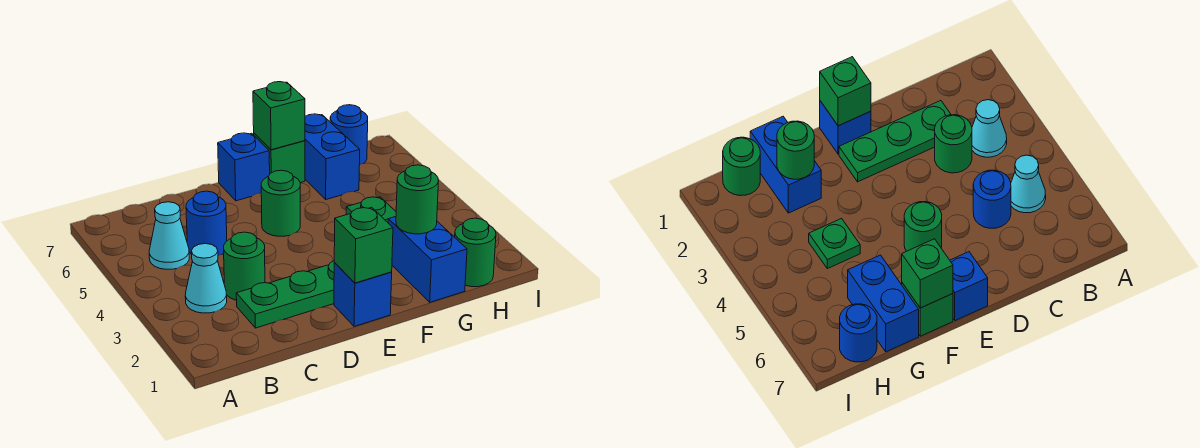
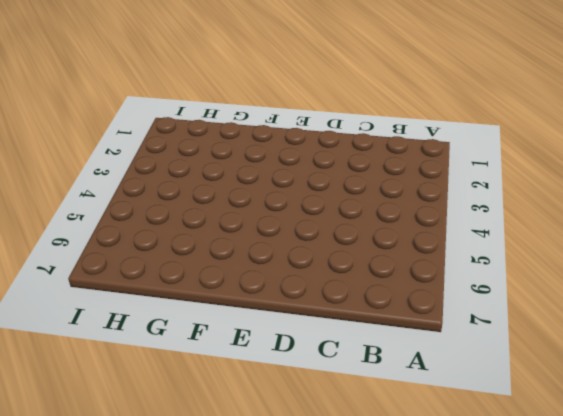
none -> cyan cone B3 level 1
none -> cyan cone B5 level 1
none -> green plate C2:E2 level 1

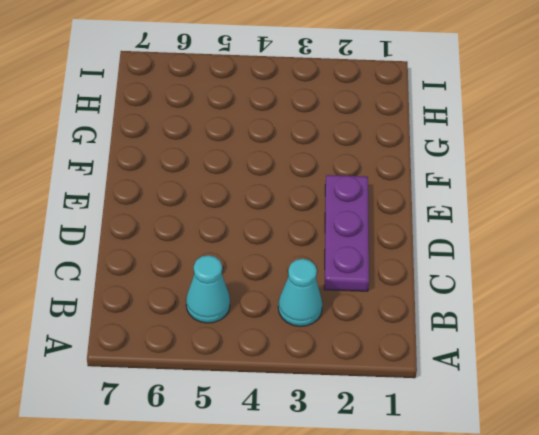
purple plate C2:E2 level 1 -> green plate C2:E2 level 1
none -> green round brick C3 level 1
none -> blue round brick C5 level 1
none -> blue brick E1 level 1

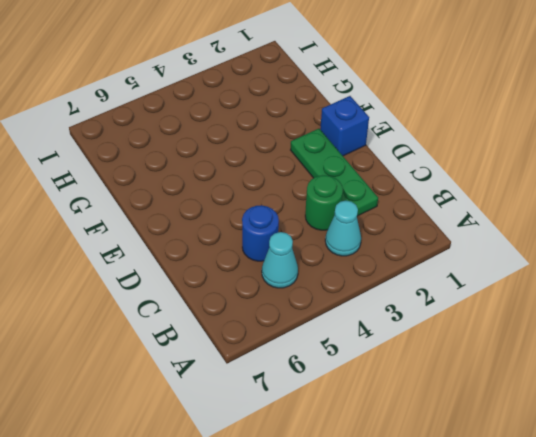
none -> green round brick E5 level 1
none -> blue brick E7 level 1
none -> green brick F7 level 1

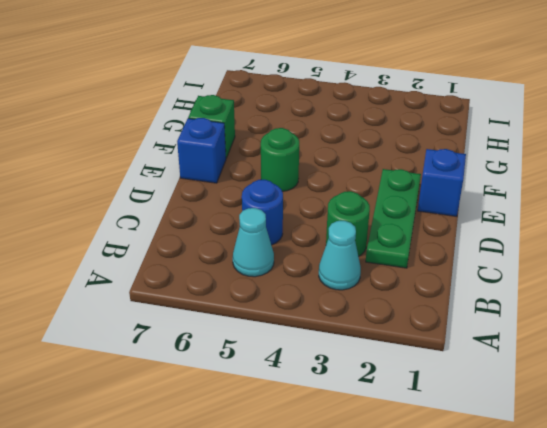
none -> blue brick G1:G2 level 1
none -> green plate G4 level 1
none -> blue brick G6:G7 level 1

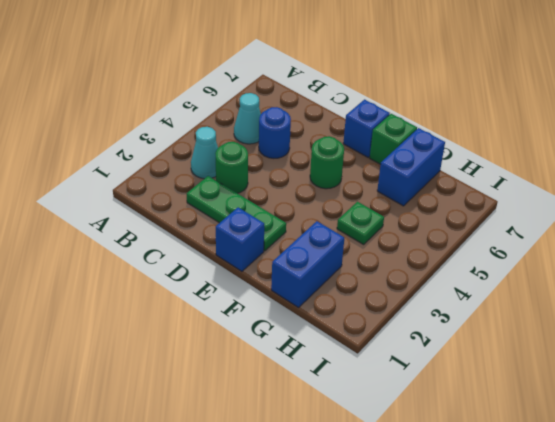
none -> green round brick H1 level 1
none -> blue round brick H7 level 1
none -> green brick E1 level 2

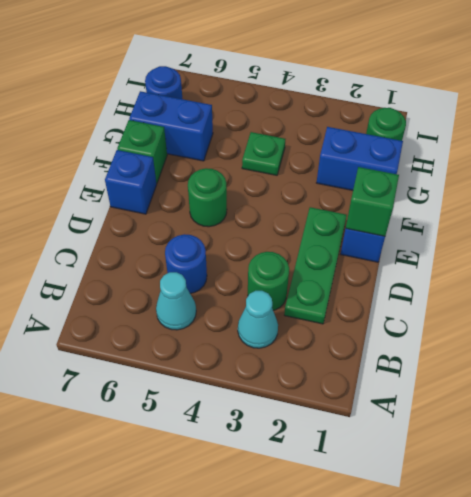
none -> green brick F7 level 2
none -> green round brick G2 level 2

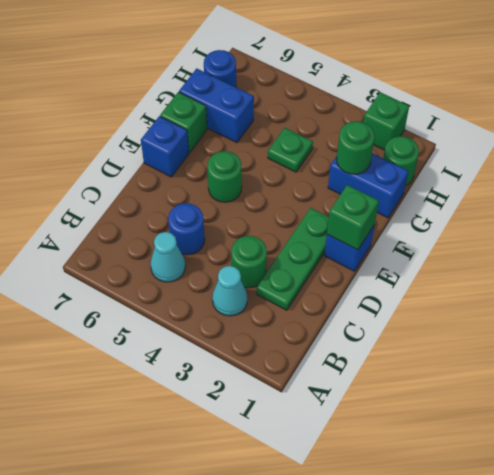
green brick I2 level 1 -> green brick F7 level 2

